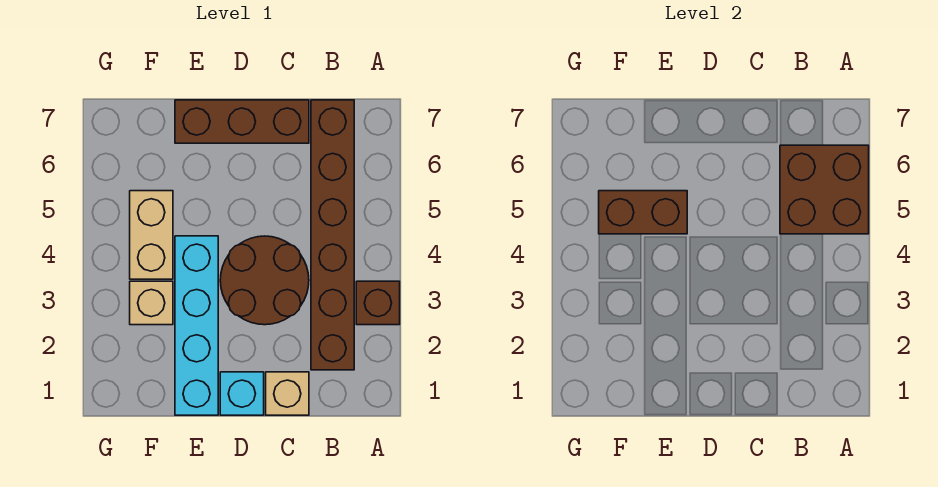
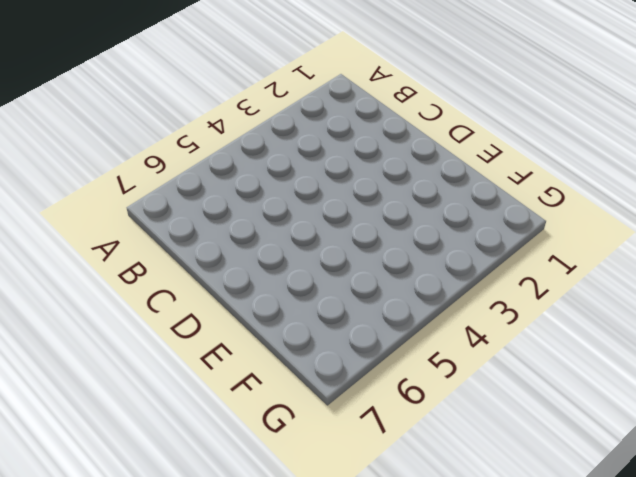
none -> brown brick A3 level 1
none -> brown brick B2:B7 level 1

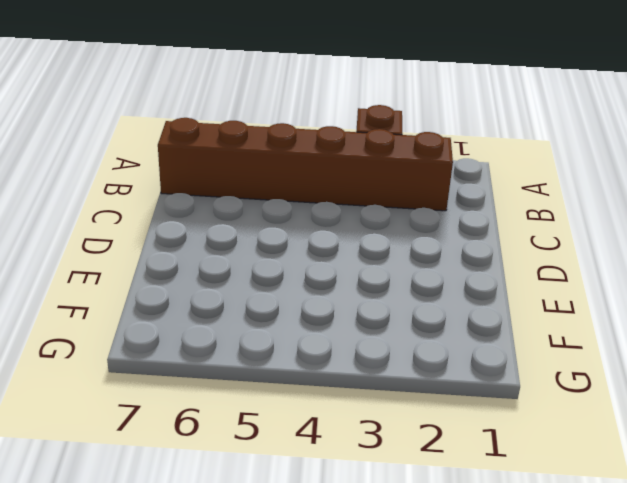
none -> tan brick C1 level 1
none -> brown round brick C3:D4 level 1

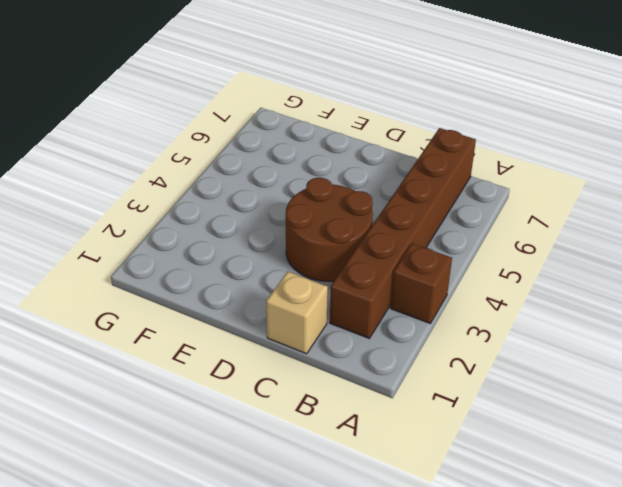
none -> brown brick C7:E7 level 1
none -> cyan brick D1 level 1

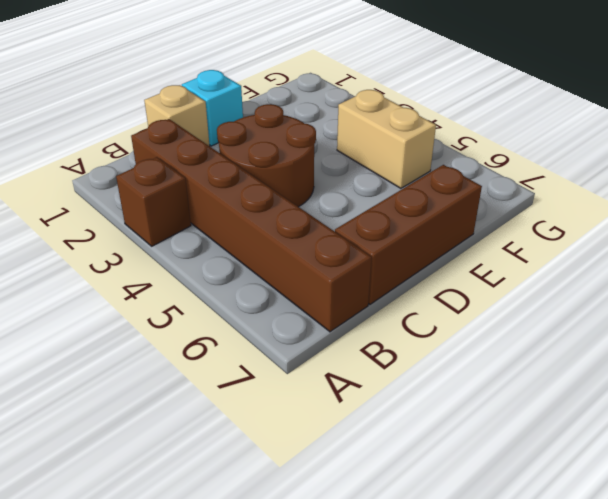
none -> cyan brick E1:E4 level 1
none -> tan brick F3 level 1

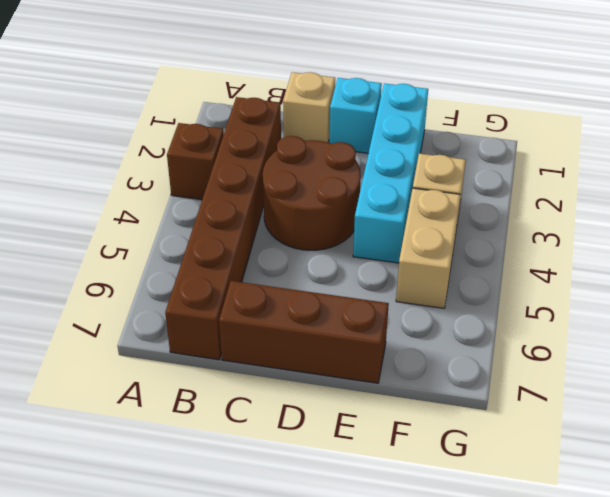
none -> brown brick A5:B6 level 2
none -> brown brick E5:F5 level 2

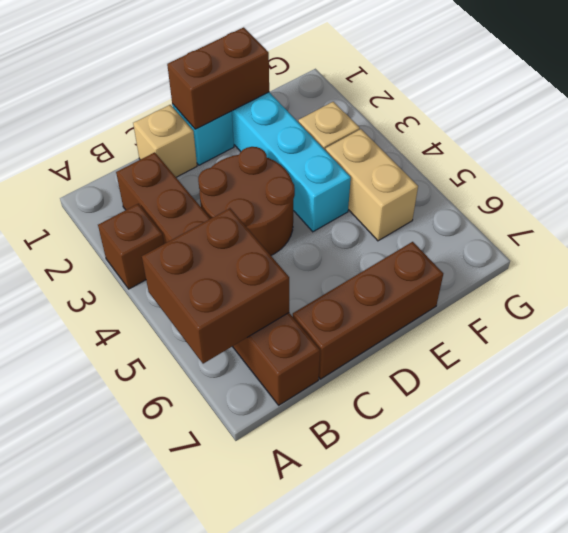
brown brick D1:E1 level 2 -> brown brick E5:F5 level 2

